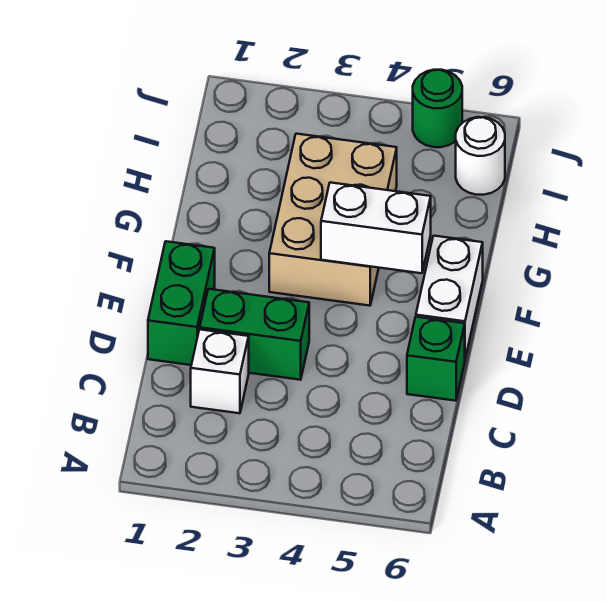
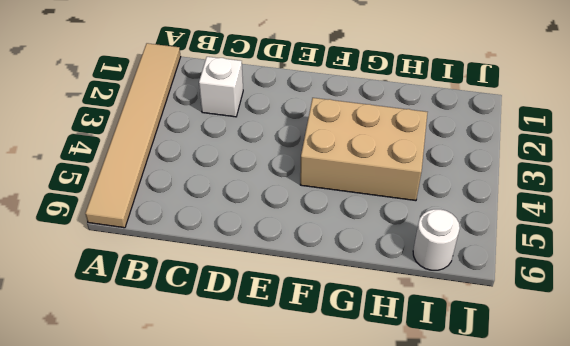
tan tile A1:A6 level 1 -> none
none -> green brick D1:E1 level 1
none -> green brick D2:D3 level 1

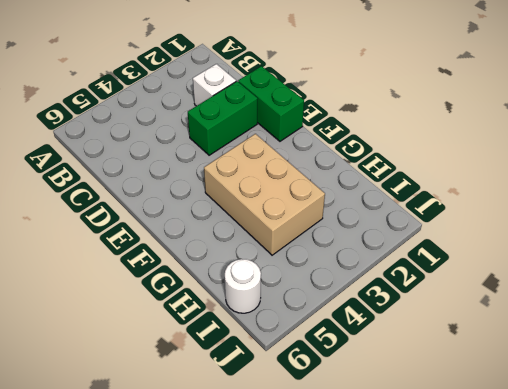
none -> green brick D6 level 1
none -> white brick E6:F6 level 1

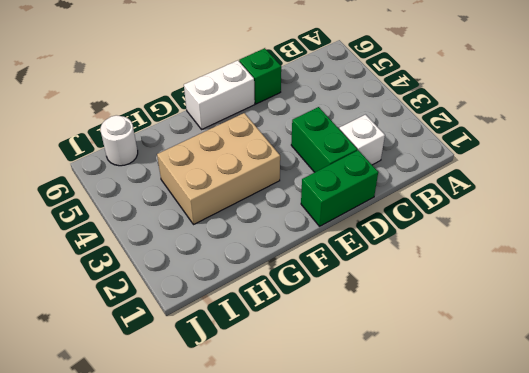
none -> green round brick J5 level 1
none -> white brick F4:F5 level 2

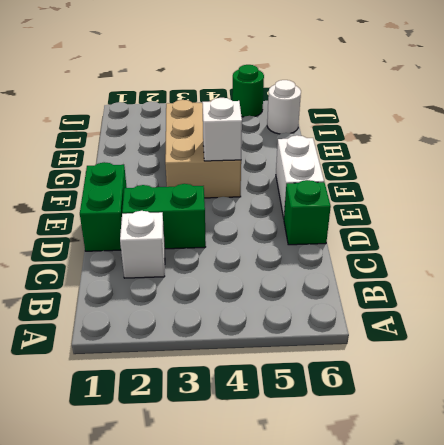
white brick F4 level 2 -> white brick F4:F5 level 2

